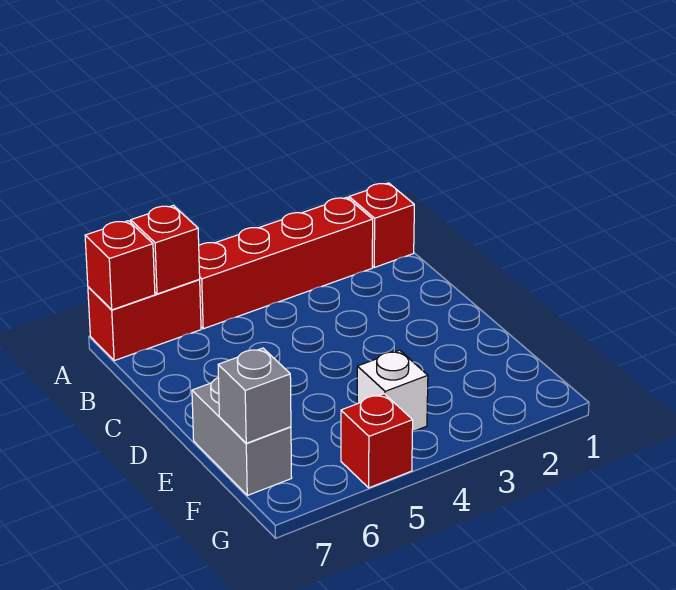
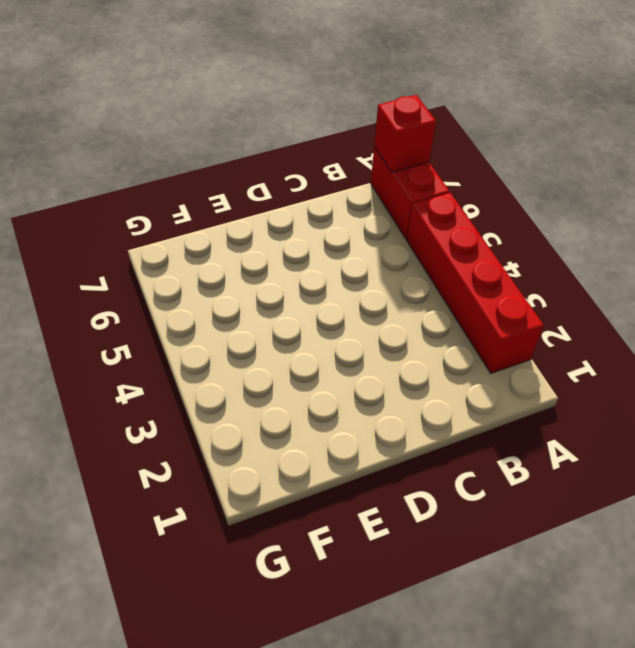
none -> red brick A1 level 1
none -> grey brick E7:F7 level 1

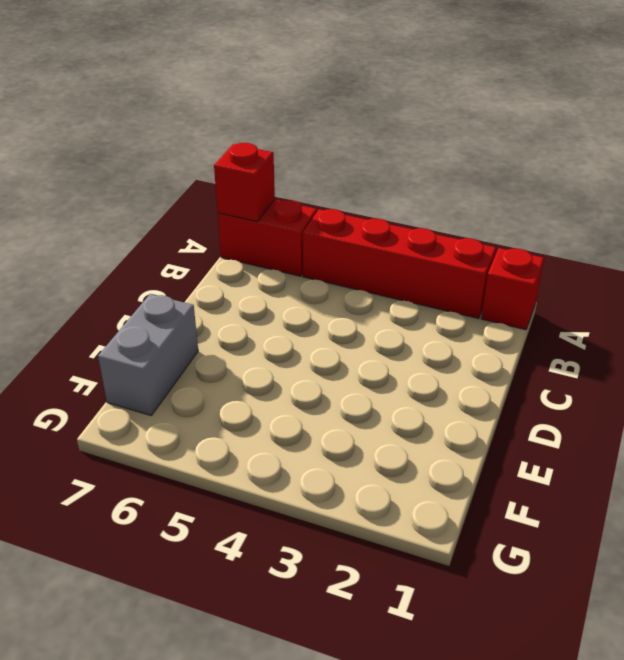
none -> white brick F4 level 1
none -> red brick G5 level 1

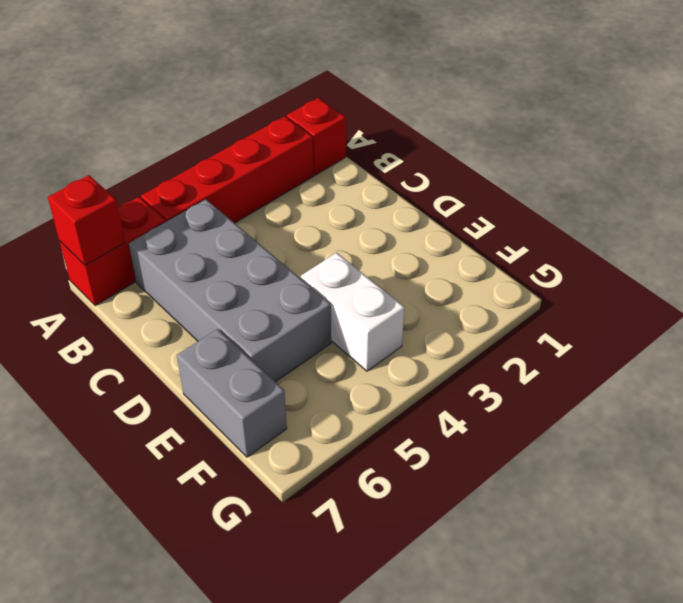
grey brick B5:E6 level 1 -> none
white brick E4:F4 level 1 -> white brick F4 level 1
none -> red brick G5 level 1
none -> red brick A6 level 2

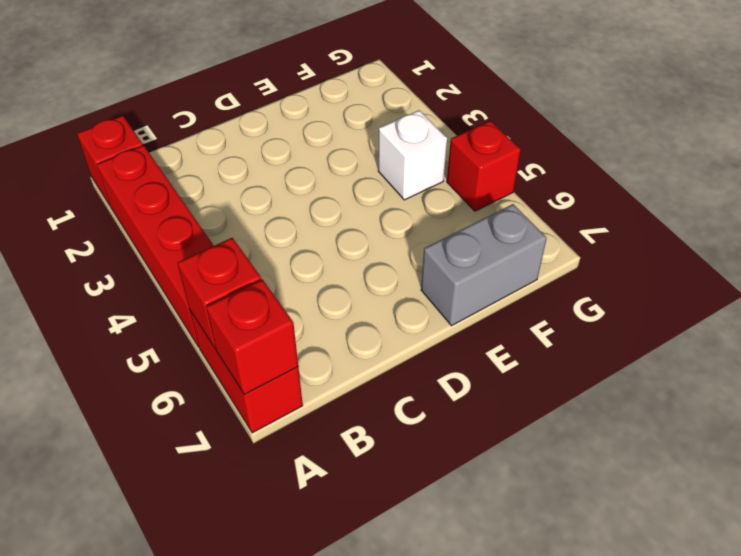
none -> grey brick F7 level 2

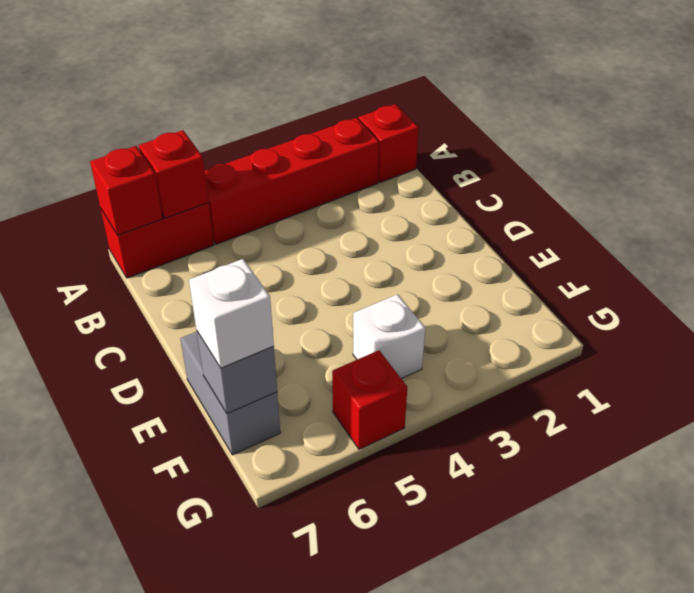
white brick F7 level 3 -> none

